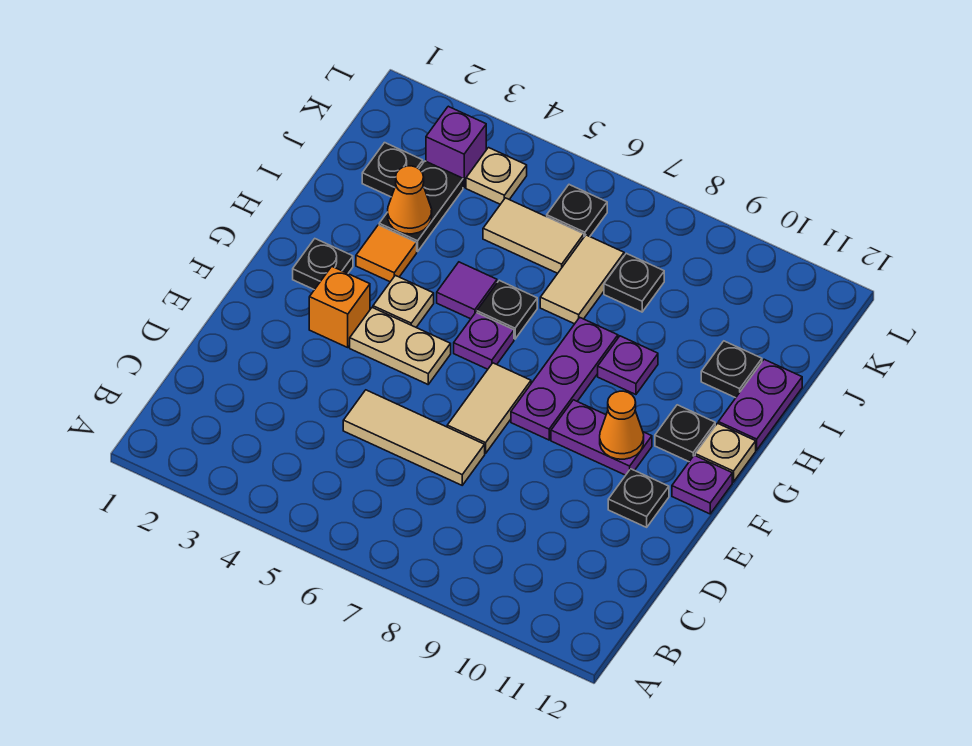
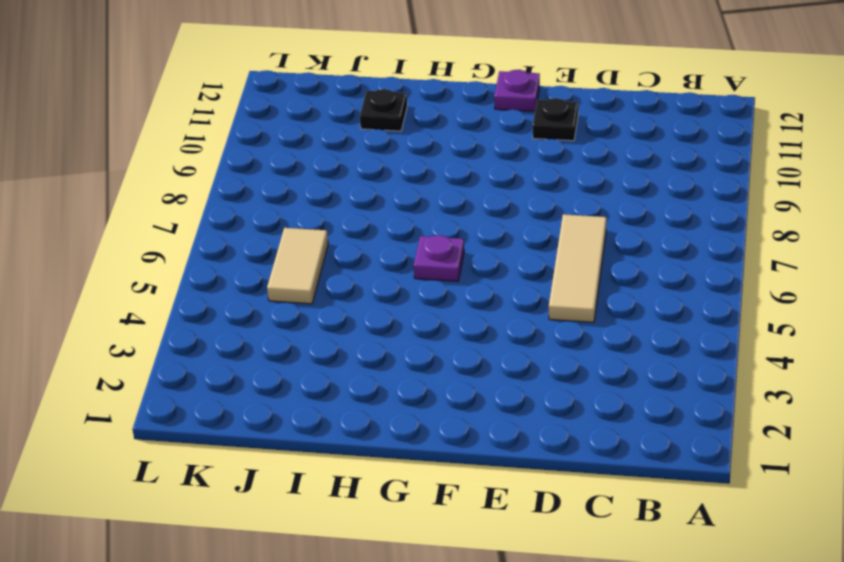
none -> tan tile E7:F7 level 1
none -> orange brick F3 level 1
none -> tan plate F4:F5 level 1

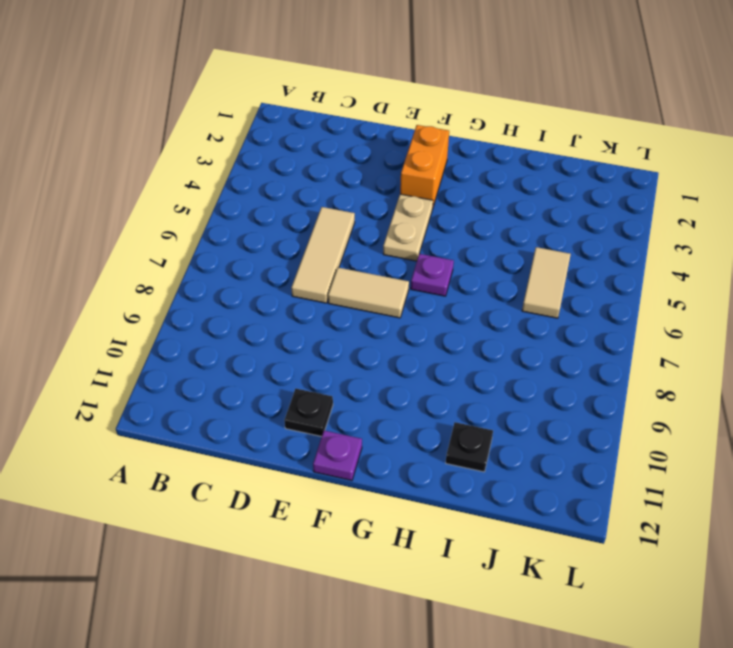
orange brick F2:F3 level 1 -> orange brick F3 level 1
none -> purple plate F8:H8 level 1
none -> purple plate F9:F10 level 1
none -> black plate G2 level 1

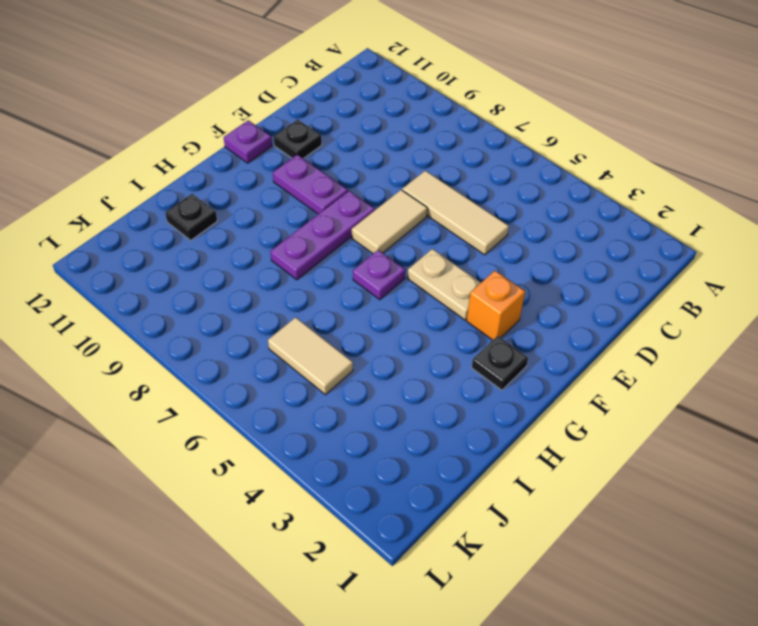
none -> tan plate G4 level 1
none -> black plate G11 level 1
none -> tan plate G12 level 1

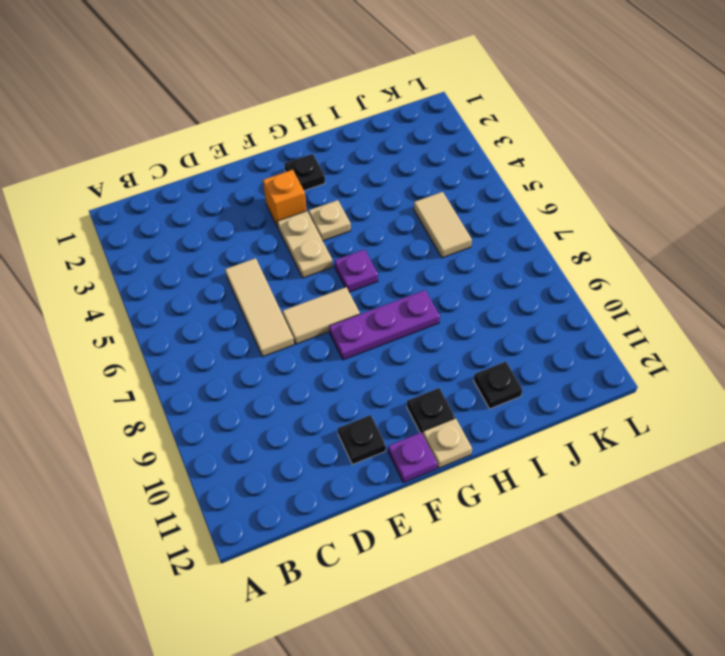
none -> purple plate F9:F10 level 1
none -> orange tile H3 level 1
none -> purple tile H5 level 1

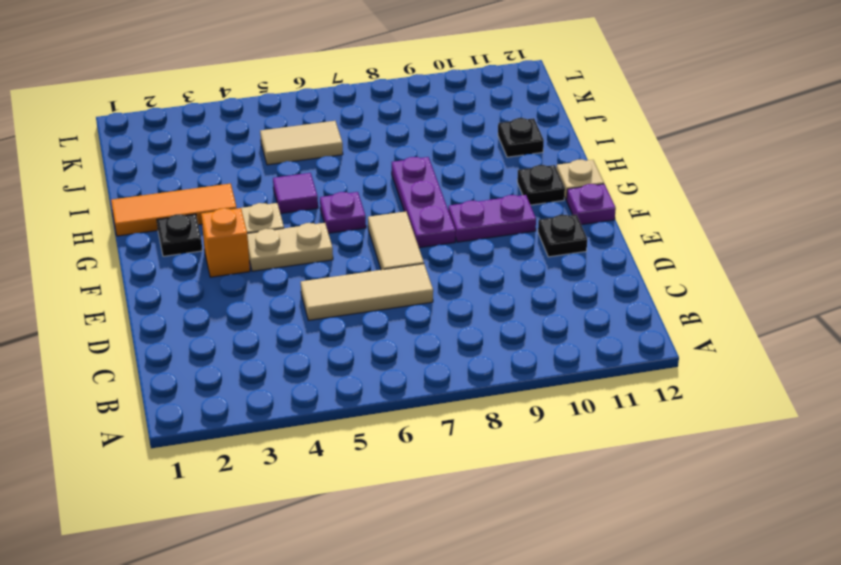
orange tile H1:H3 level 1 -> orange tile H3 level 1
none -> black plate H6 level 1
none -> purple plate H9 level 1
none -> purple plate H12:I12 level 1

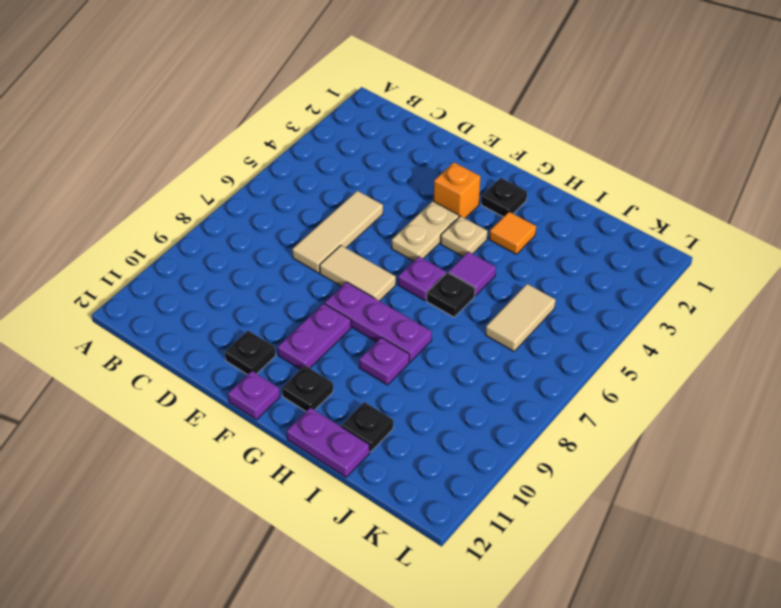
none -> tan plate G12 level 1
none -> black plate I3:J3 level 1
none -> tan tile I7:J7 level 1

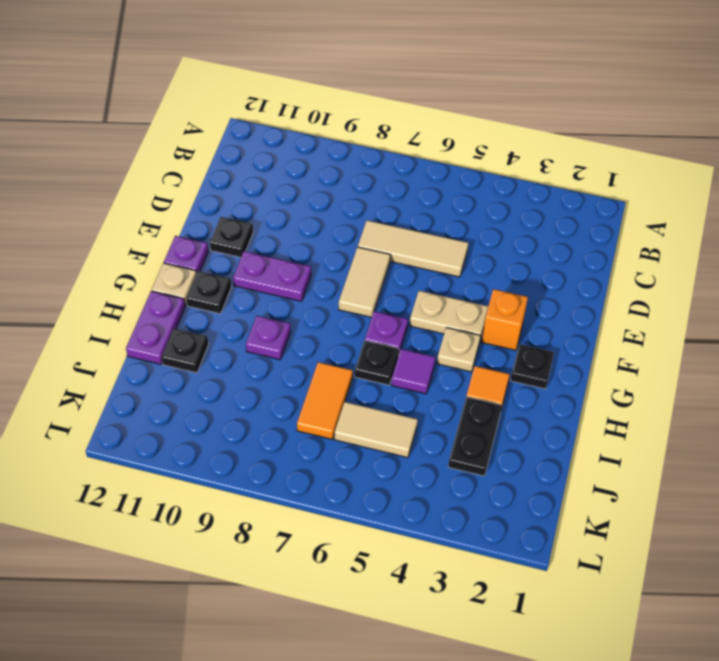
orange tile I7:J7 level 1 -> tan tile I7:J7 level 1
none -> purple plate F8:H8 level 1
none -> black plate J2 level 1
none -> black plate J8 level 1

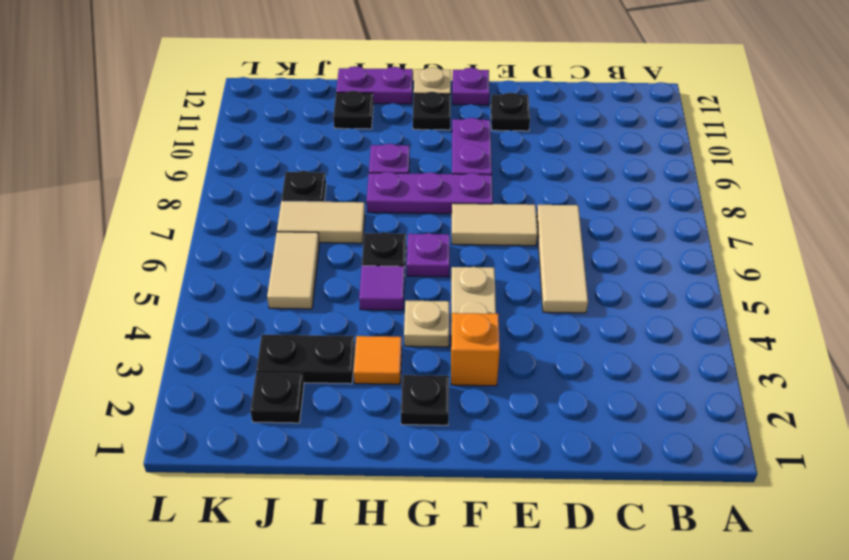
none -> purple brick K3 level 1
none -> tan plate K4 level 1
none -> black plate K6 level 1

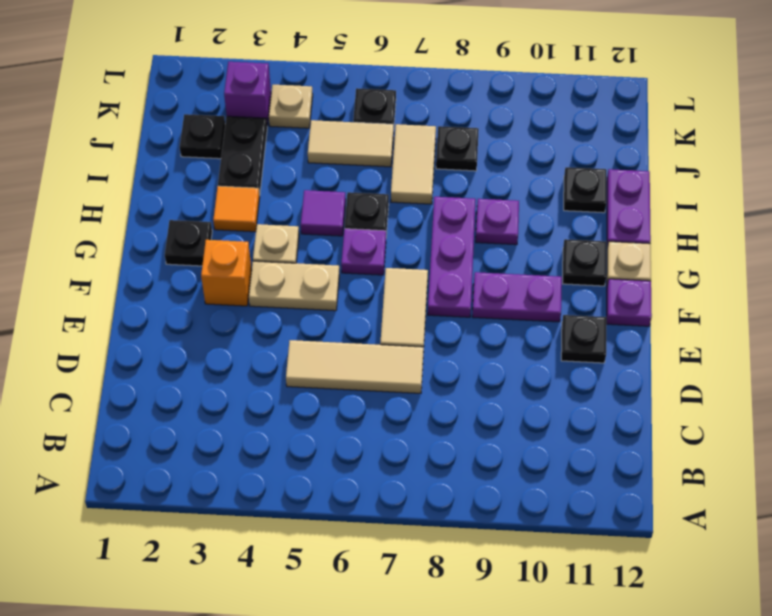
none -> orange cone F10 level 2
none -> orange cone I3 level 2

